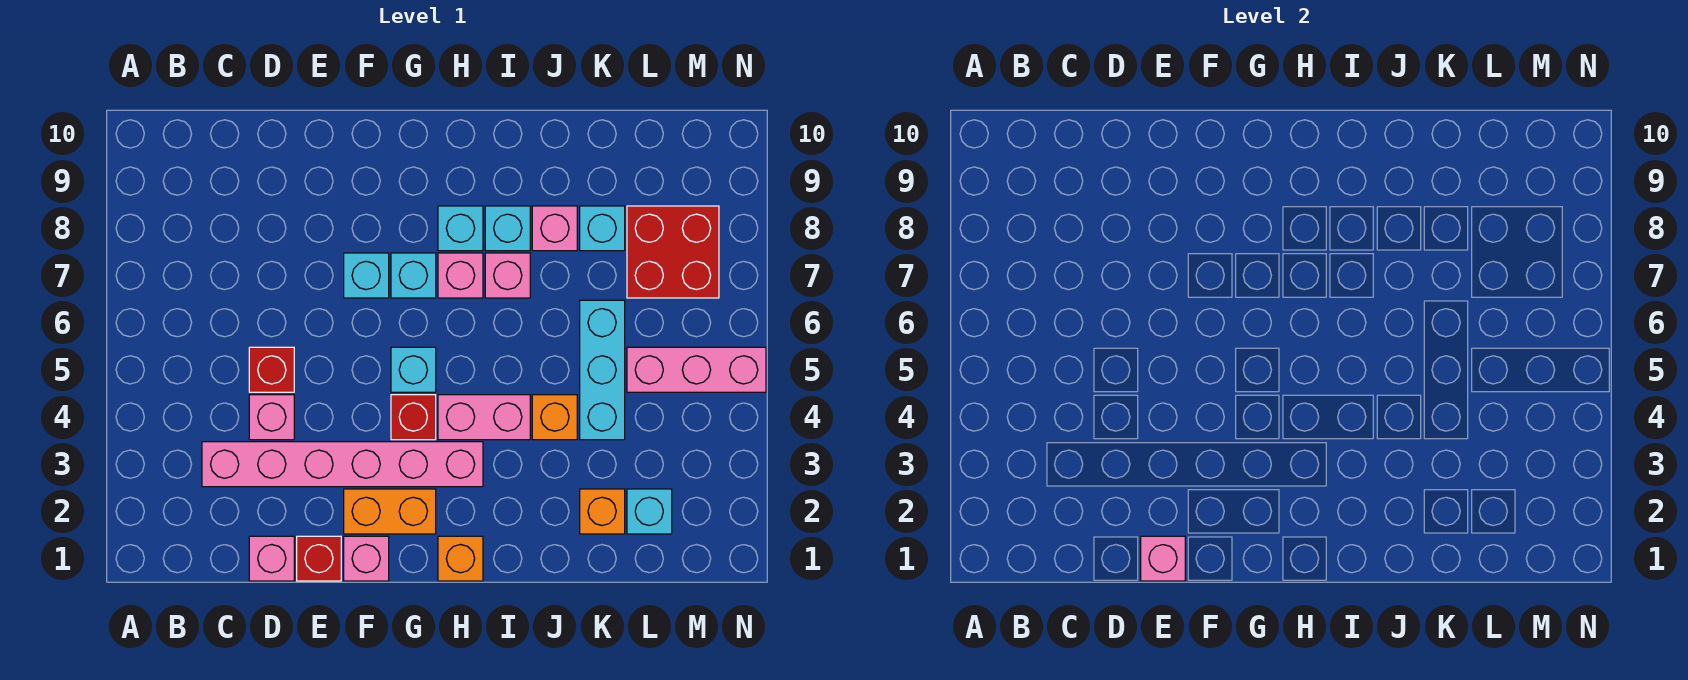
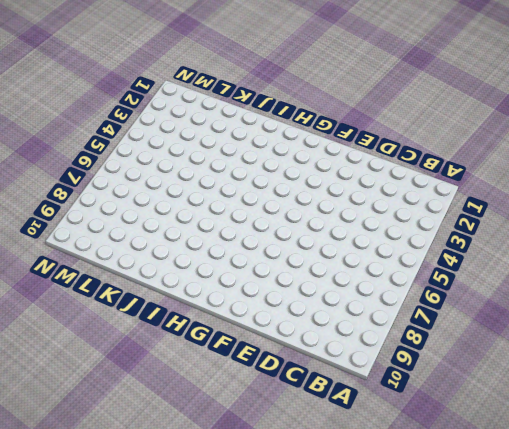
none -> pink brick C3:H3 level 1
none -> pink brick D1 level 1
none -> pink brick D4 level 1

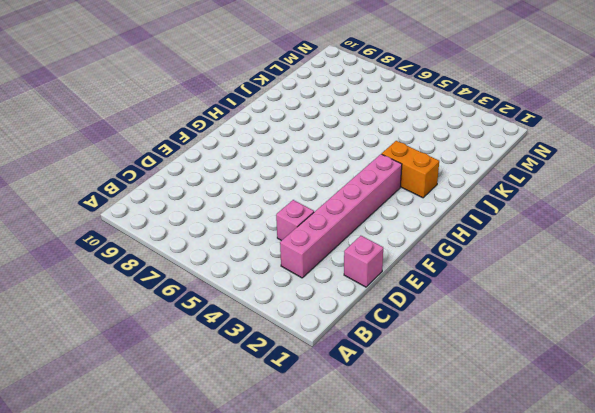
orange brick I2:I3 level 1 -> orange brick F2:G2 level 1
none -> red brick D5 level 1
none -> red brick E1 level 1
none -> pink brick F1 level 1

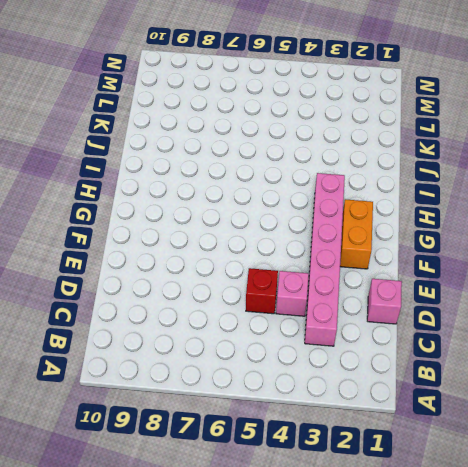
none -> red brick E1 level 1
none -> pink brick F1 level 1
none -> cyan brick F7 level 1

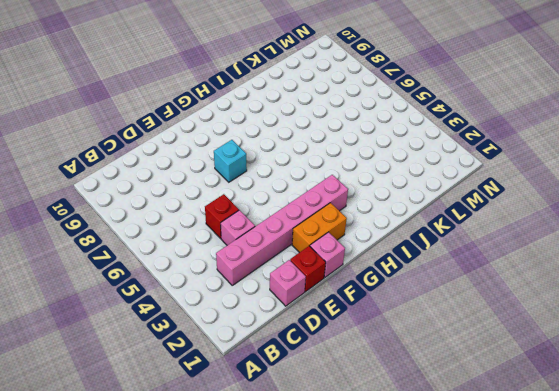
none -> red brick G4 level 1
none -> cyan brick G5 level 1
none -> cyan brick G7 level 1

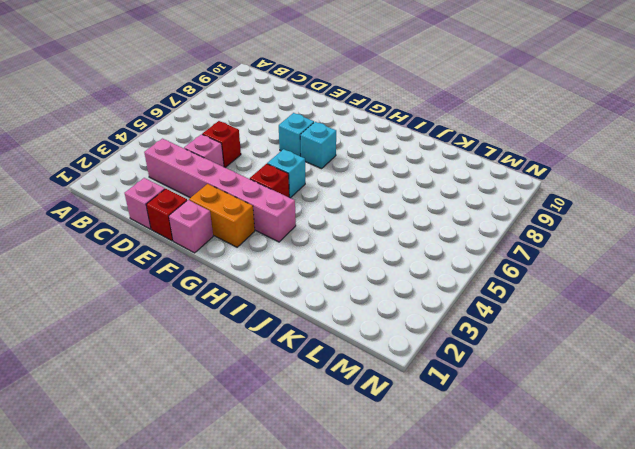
none -> orange brick H1 level 1
none -> pink brick H4:I4 level 1
none -> pink brick H7 level 1

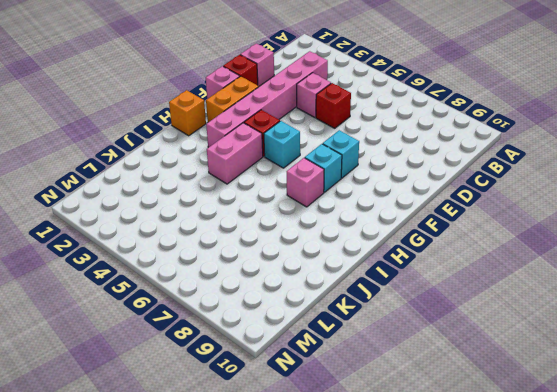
none -> cyan brick H8 level 1
none -> pink brick I7 level 1
none -> cyan brick I8 level 1

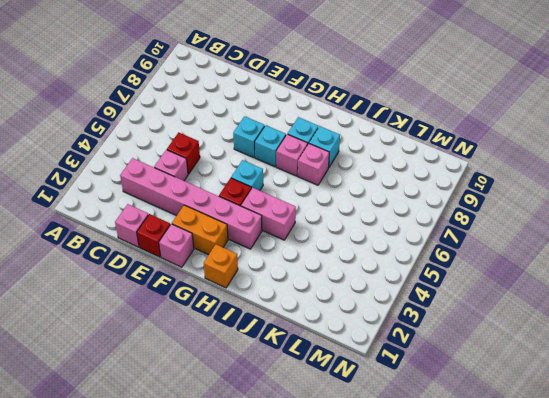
none -> orange brick J4 level 1
none -> pink brick J8 level 1
none -> orange brick K2 level 1

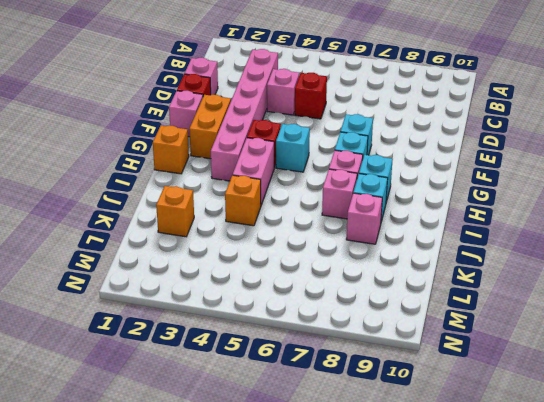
none -> cyan brick K4:K6 level 1
none -> cyan brick K8 level 1
none -> cyan brick L2 level 1

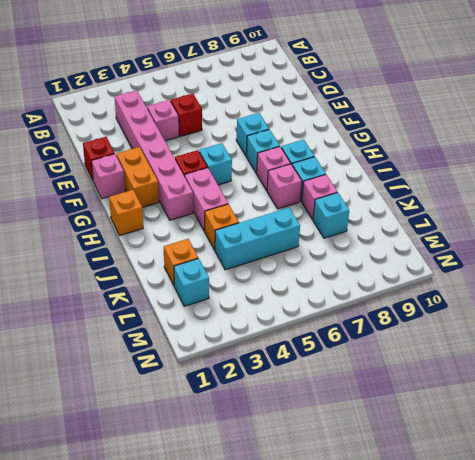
none -> pink brick D1 level 1
none -> pink brick L5:N5 level 1
none -> red brick L7:M8 level 1

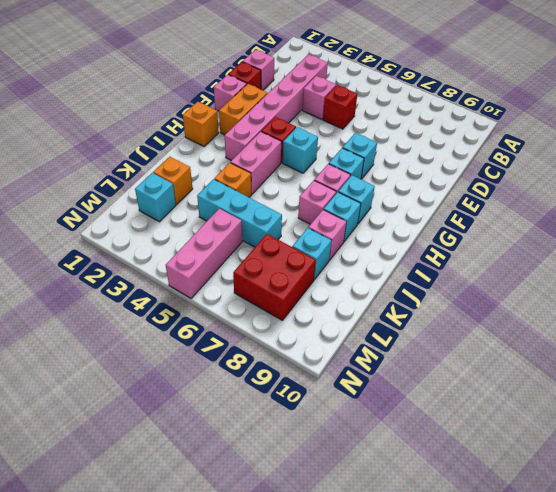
none -> pink brick E1 level 2

